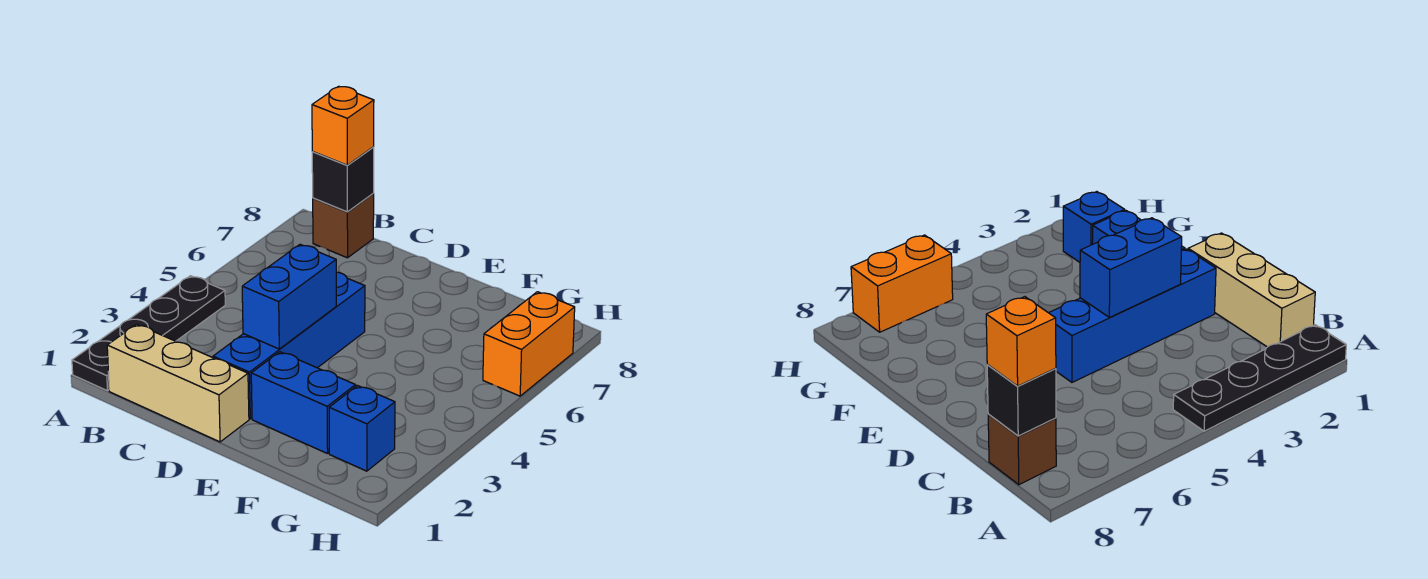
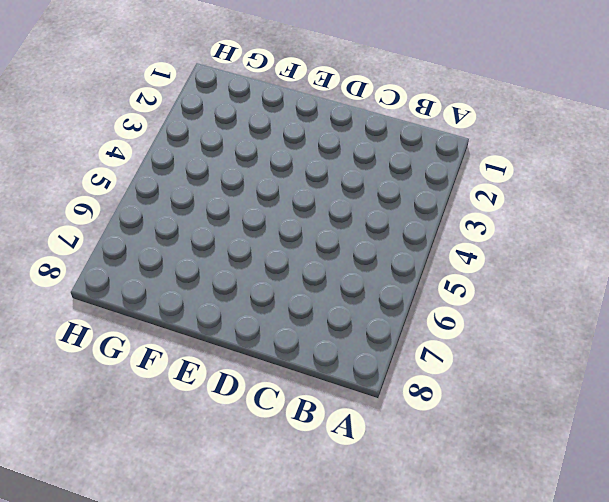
none -> black plate A1:A4 level 1
none -> tan brick B1:D1 level 1

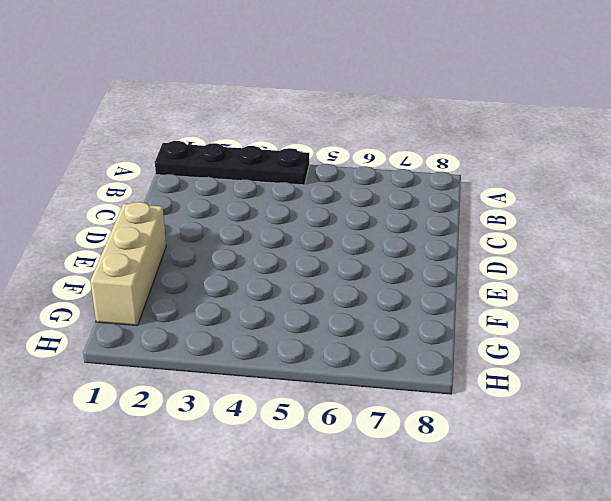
tan brick E1:G1 level 1 -> tan brick B1:D1 level 1
none -> brown brick B8 level 1
none -> blue brick D2:D5 level 1

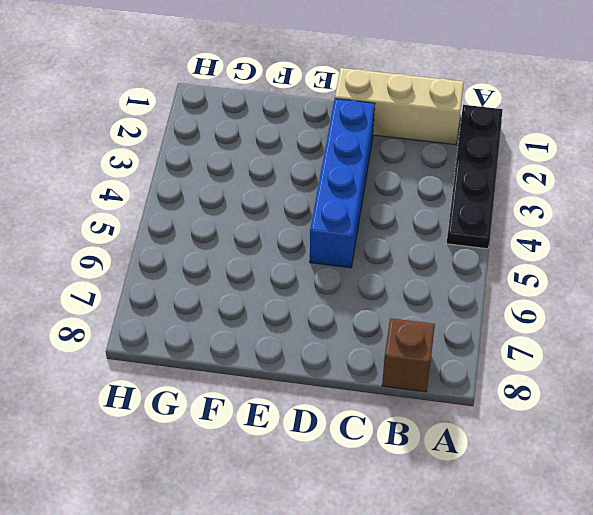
none -> blue brick E2:F2 level 1
none -> blue brick G2 level 1

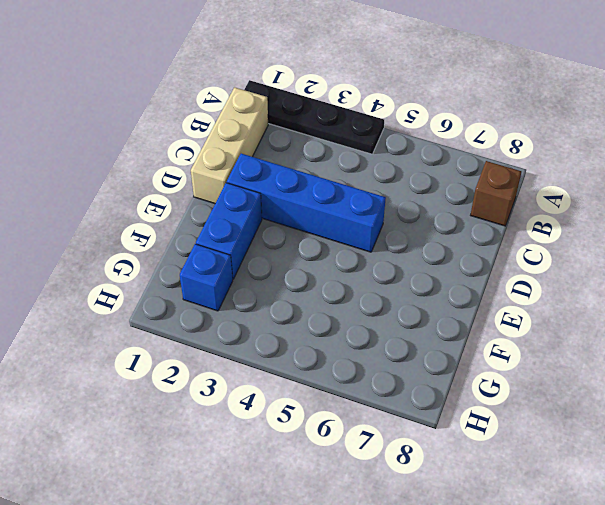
none -> orange brick H6:H7 level 1
none -> black brick B8 level 2

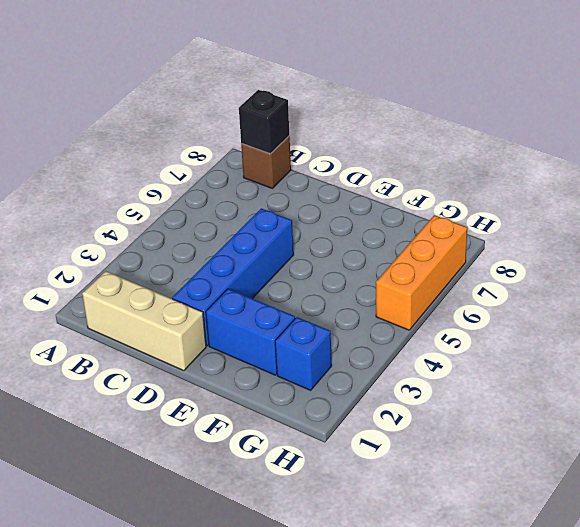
orange brick H5:H7 level 1 -> orange brick H6:H7 level 1
none -> black plate A1:A4 level 1
none -> blue brick D3:D4 level 2

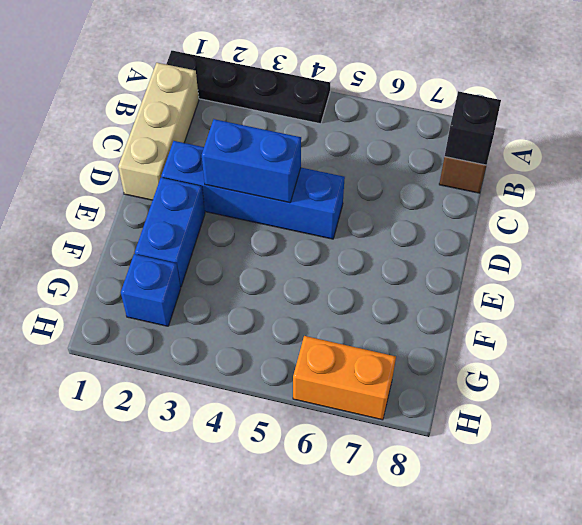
none -> orange brick B8 level 3

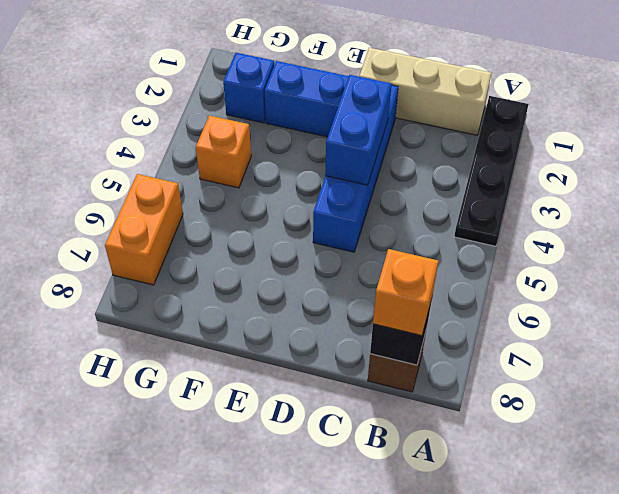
orange brick G4 level 1 -> none

